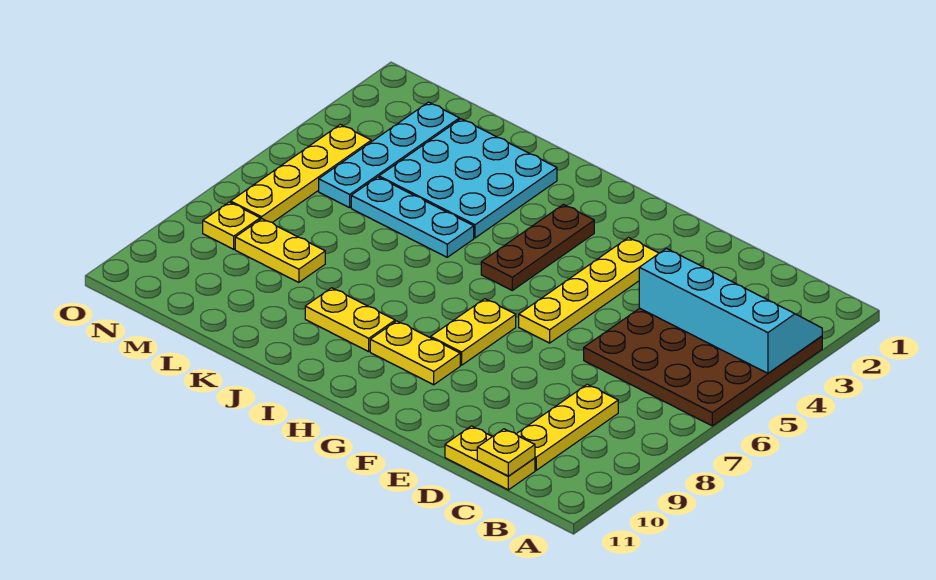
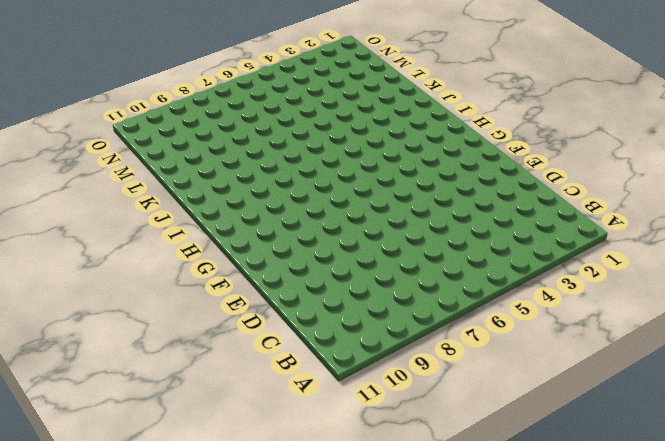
none -> brown plate A3:D6 level 1
none -> yellow plate C8:C10 level 1
none -> yellow plate C11:D11 level 1

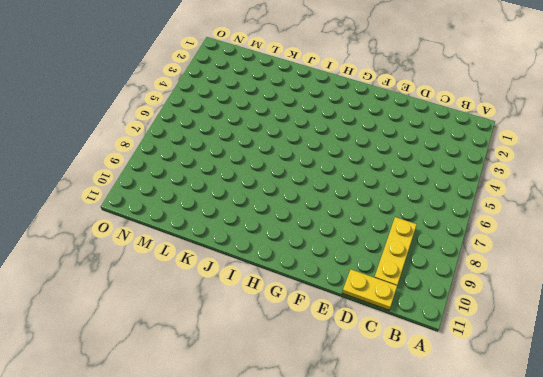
none -> brown plate A3:D6 level 1
none -> yellow plate F3:F6 level 1
none -> yellow plate G7:G8 level 1

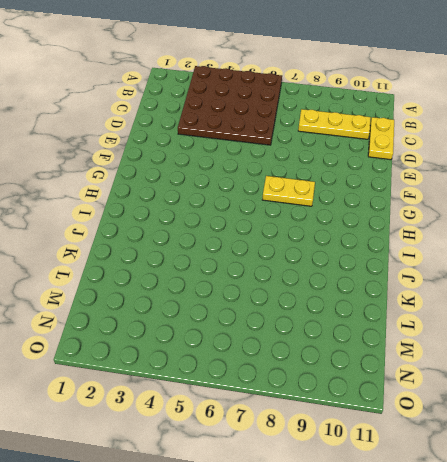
none -> yellow plate F3:F6 level 1
none -> yellow plate G9:H9 level 1
none -> brown plate H3:H5 level 1

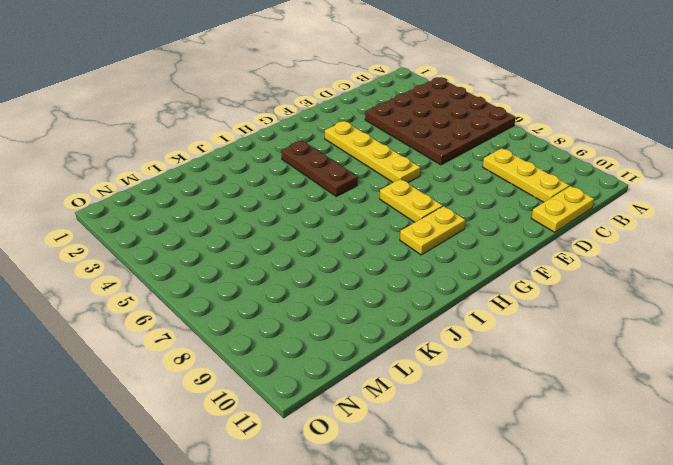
none -> yellow plate I9:J9 level 1
none -> cyan plate J2:L4 level 1
none -> cyan plate J5:L5 level 1

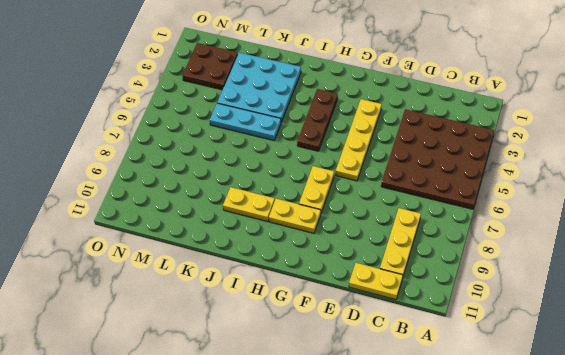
brown plate M2:N3 level 1 -> cyan plate M2:M5 level 1
none -> yellow plate L8:M8 level 1
none -> yellow plate N4:N7 level 1
none -> yellow plate N8 level 1

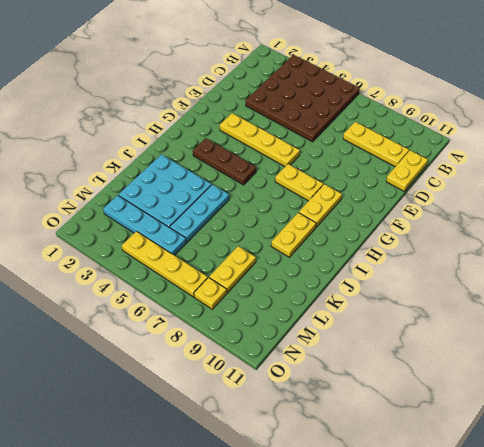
none -> cyan slope A3:D4 level 2 top 4
none -> yellow plate C11 level 2

